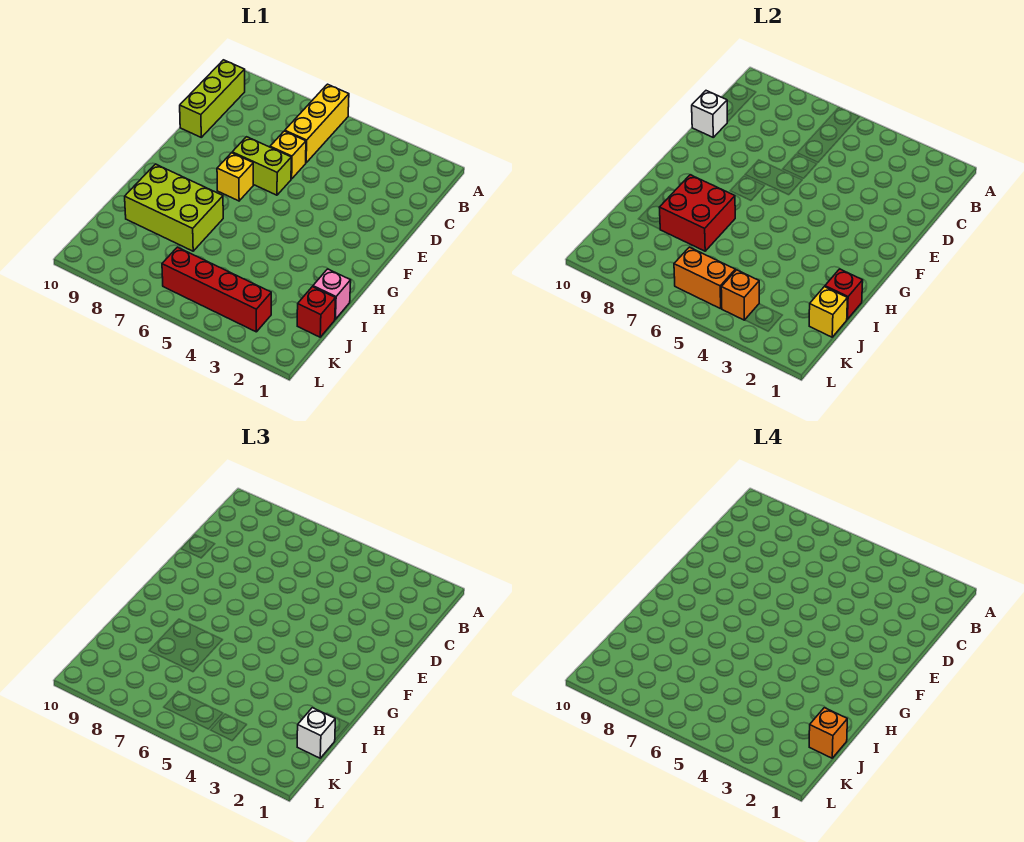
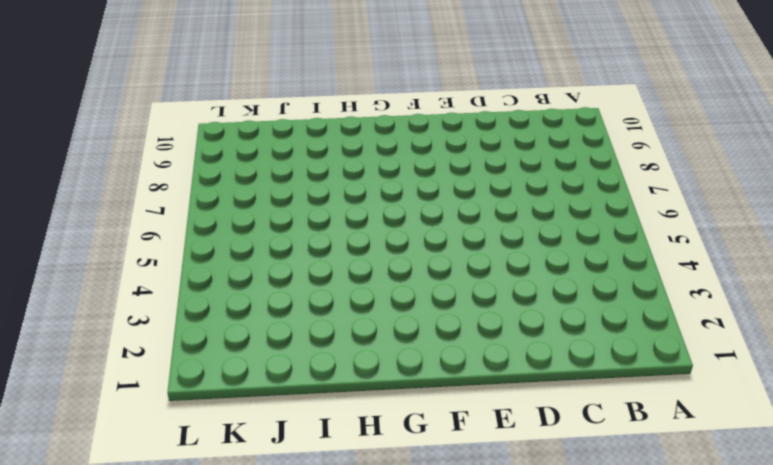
none -> yellow brick A6:C6 level 1
none -> lime brick B10:D10 level 1
none -> yellow brick D6 level 1

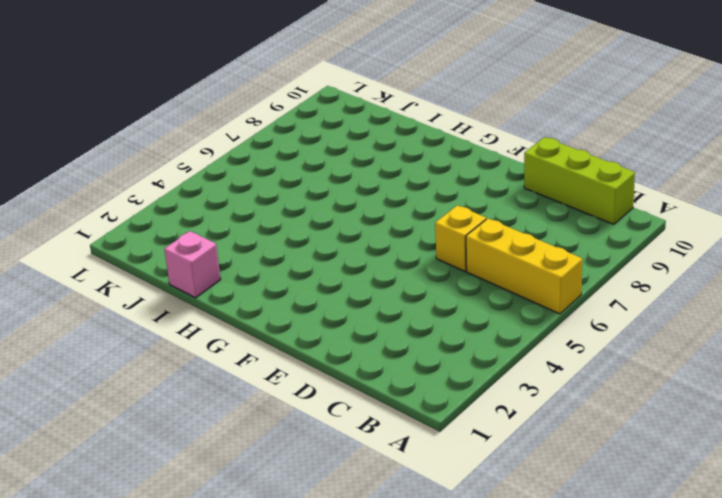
none -> lime brick E6:E7 level 1
none -> yellow brick F7 level 1
none -> lime brick H7:I9 level 1

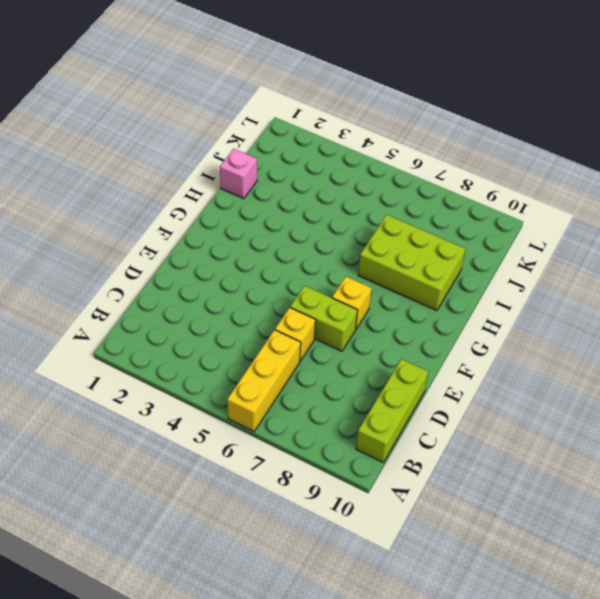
none -> red brick J1 level 1
none -> red brick K3:K6 level 1
none -> white brick D10 level 2

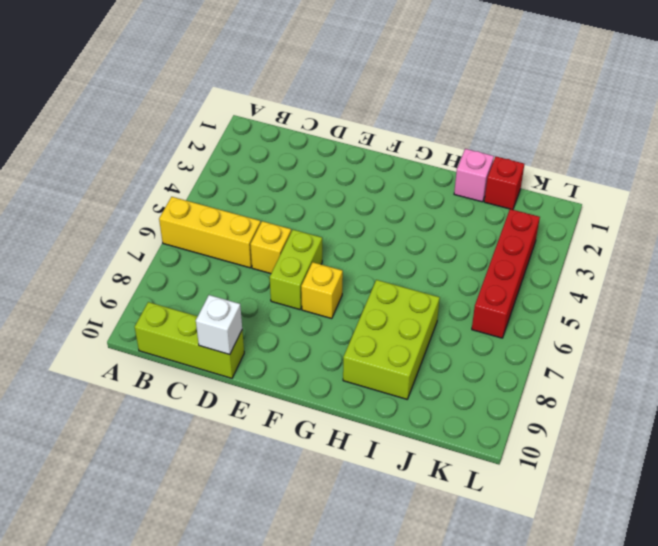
none -> red brick H7:I8 level 2
none -> red brick I1 level 2
none -> yellow brick J1 level 2

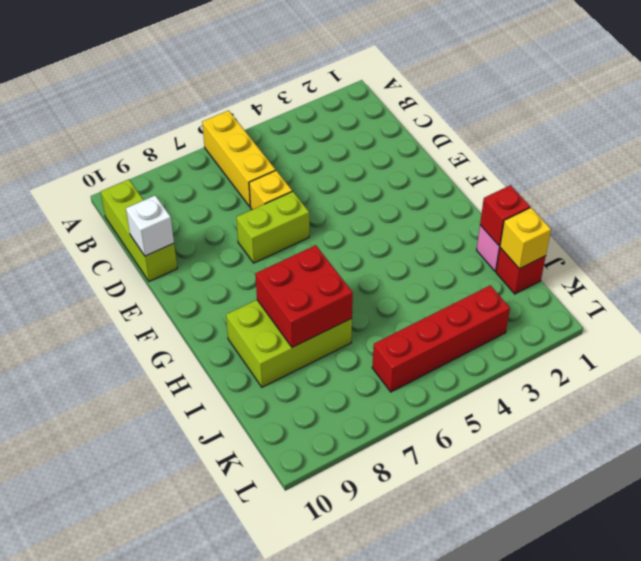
none -> yellow brick F7 level 1
none -> orange brick K4 level 2
none -> orange brick K5:K6 level 2

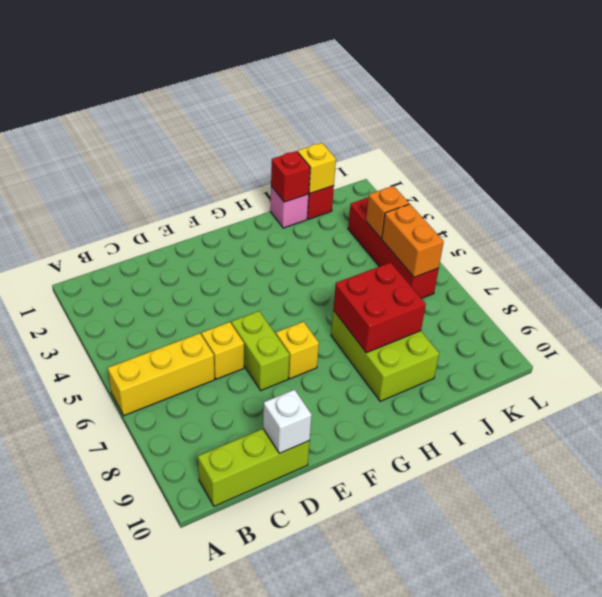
none -> white brick J1 level 3
none -> orange brick J1 level 4

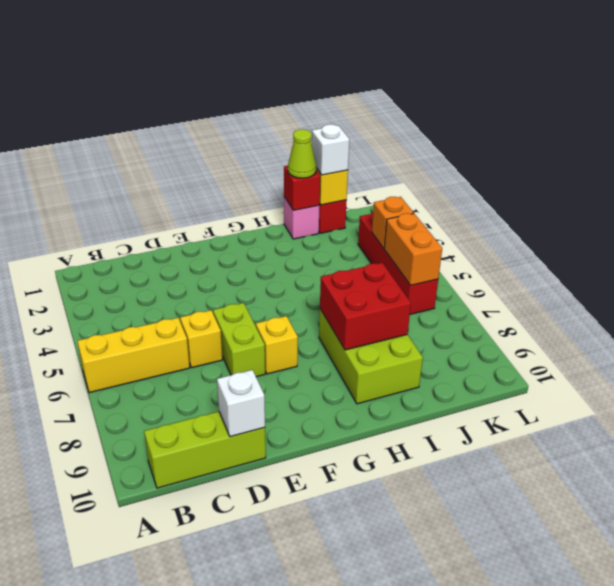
lime cone I1 level 3 -> none
none -> orange brick J1 level 4

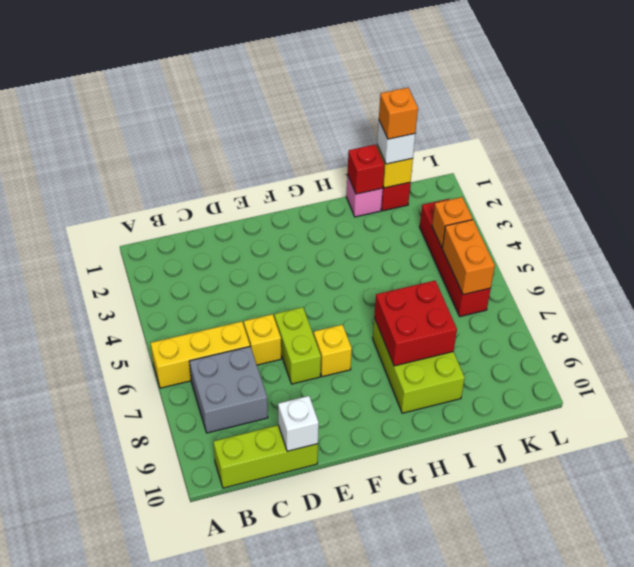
grey brick B7:C8 level 1 -> none

